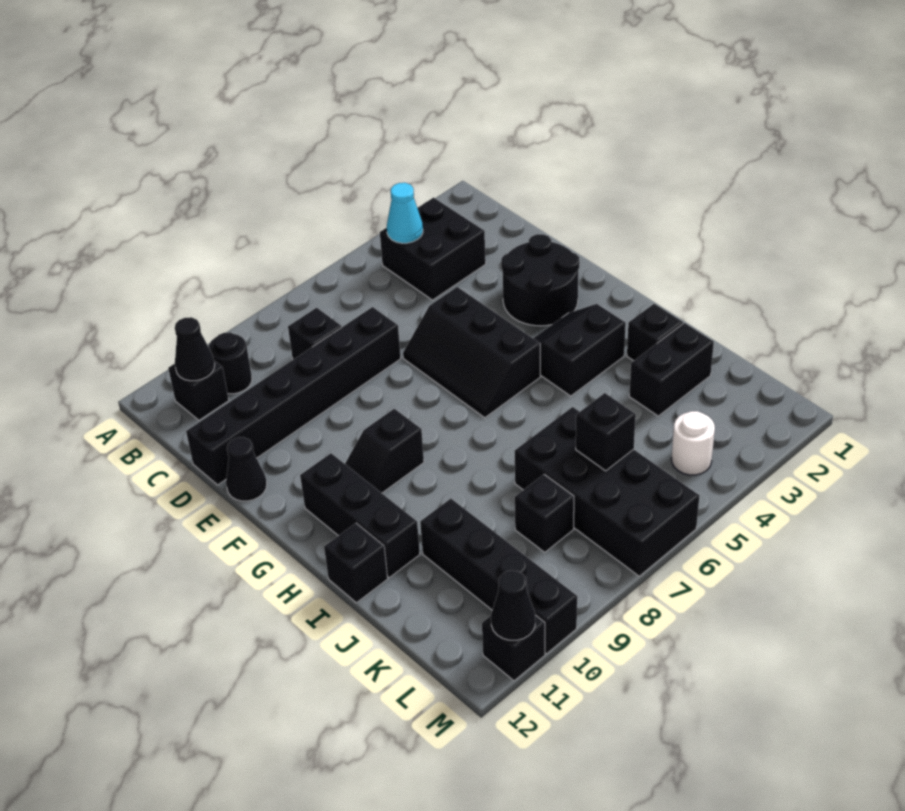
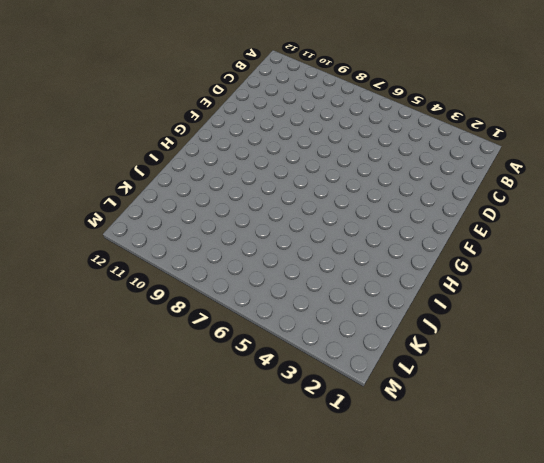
none -> black brick B3:C4 level 1
none -> black round brick B10 level 1
none -> black brick B11 level 1

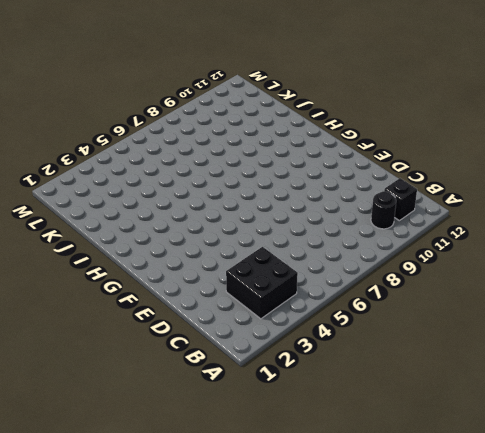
none -> black brick C8 level 1
none -> black brick D7:D12 level 1
none -> black round brick E2:F3 level 1

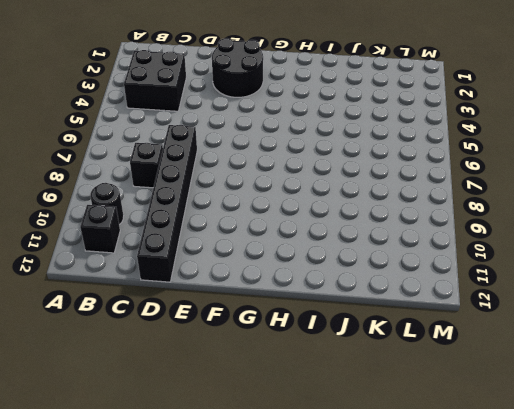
none -> black slope E5:G6 level 1 top 5
none -> black cone E12 level 1
none -> black slope G3:H4 level 1 top H

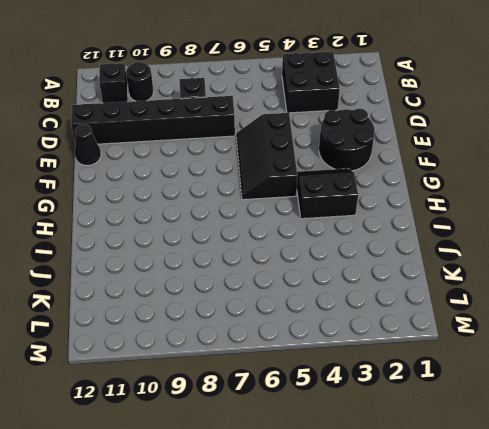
none -> black slope G9:G10 level 1 top 9
none -> black brick G11:I11 level 1
none -> black brick I2 level 1

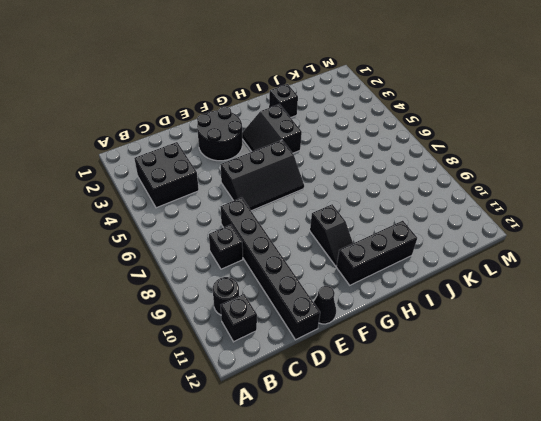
none -> black brick I12 level 1
none -> black brick J2:J3 level 1
none -> black brick J6:M7 level 1

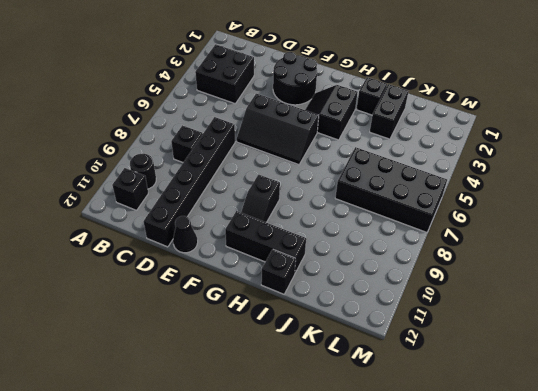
none -> black brick J10:M10 level 1
none -> black brick K8 level 1
none -> white round brick L4 level 1

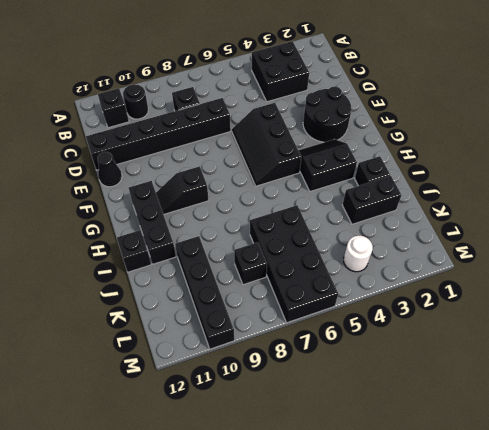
none -> black brick M11 level 1
none -> cyan cone B4 level 2
none -> black cone B11 level 2

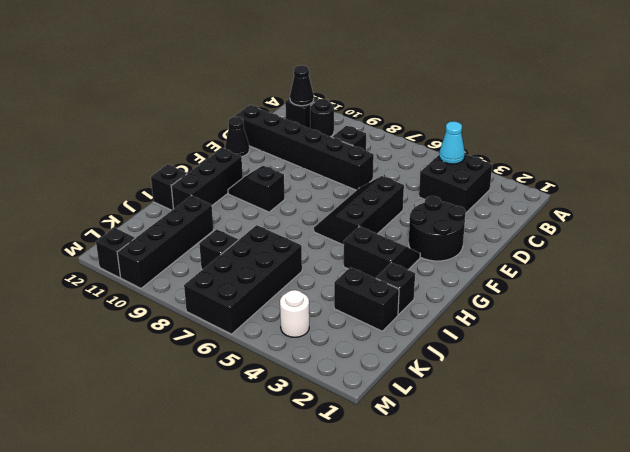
none -> black brick K6 level 2
none -> black cone M11 level 2

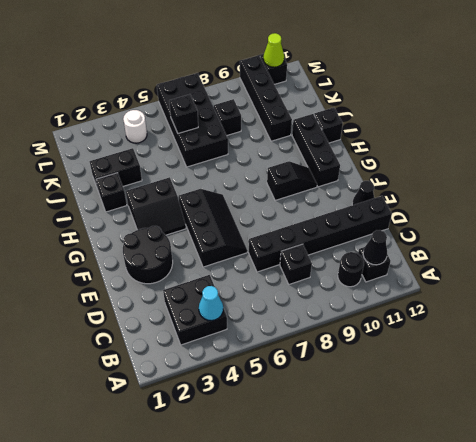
lime cone M11 level 2 -> black cone M11 level 2

